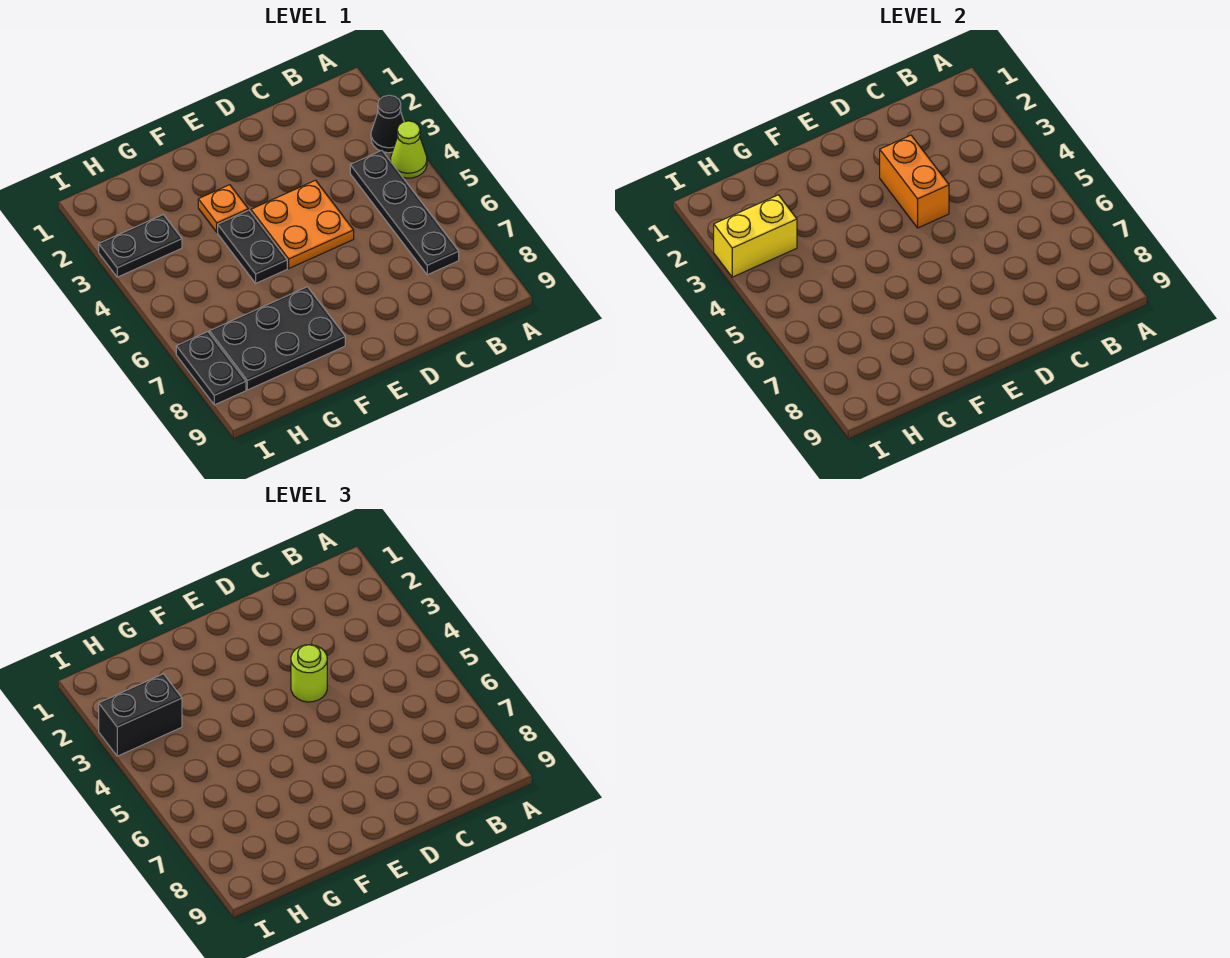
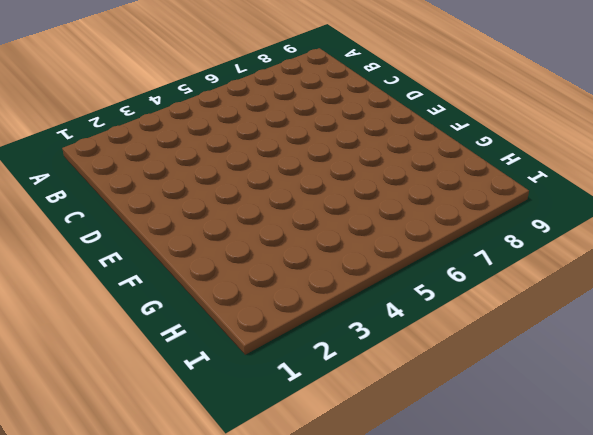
none -> black cone A3 level 1
none -> lime cone A4 level 1
none -> black plate B4:B7 level 1

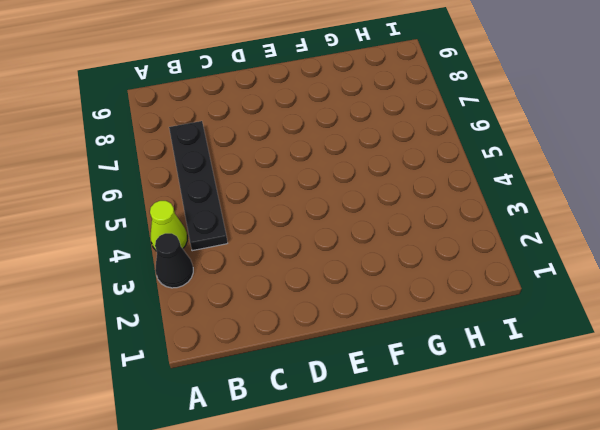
none -> orange plate D4:E5 level 1
none -> orange plate F3 level 1
none -> black plate F4:F5 level 1

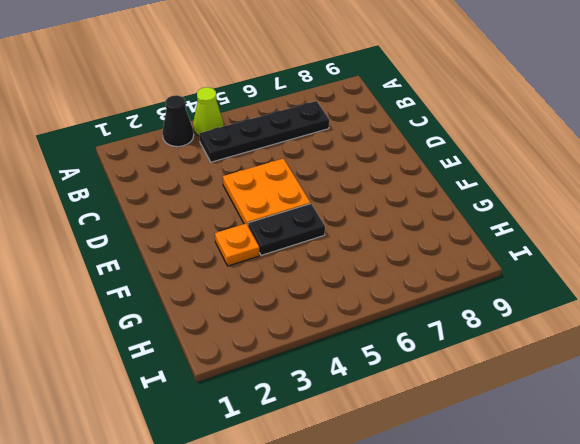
none -> black plate F7:H8 level 1
none -> black plate H3:I3 level 1
none -> black plate I7:I8 level 1

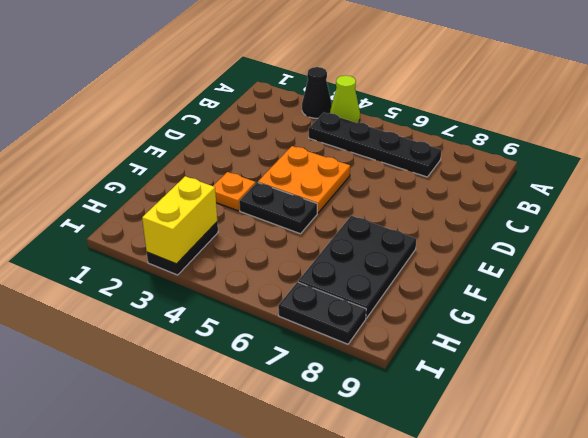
none -> orange brick D3:D4 level 2
none -> lime round brick D4 level 3
none -> black brick H3:I3 level 3

